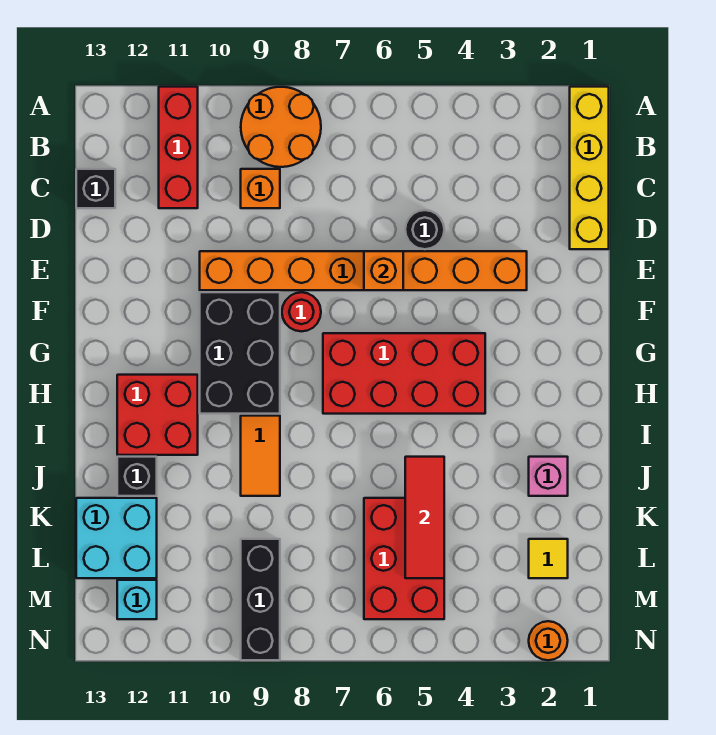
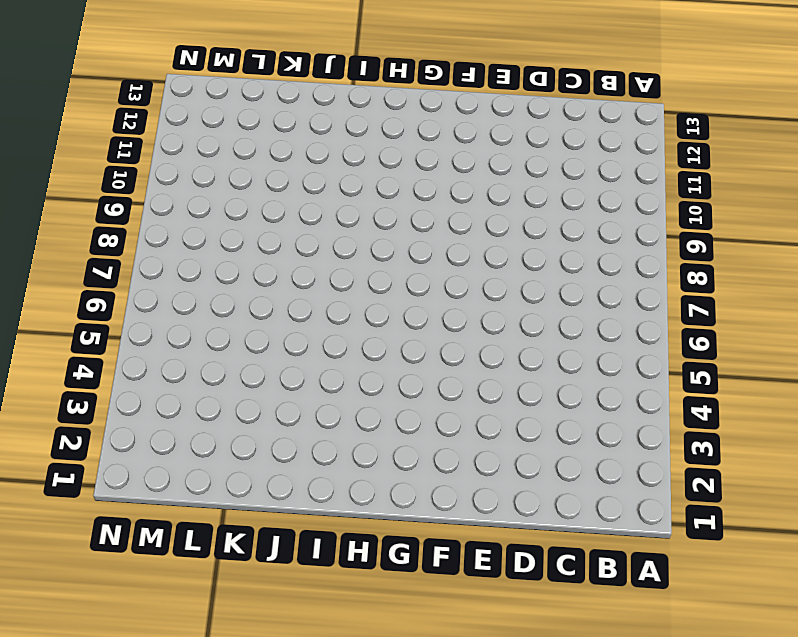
none -> yellow brick A1:D1 level 1
none -> orange round brick A8:B9 level 1
none -> red brick A11:C11 level 1

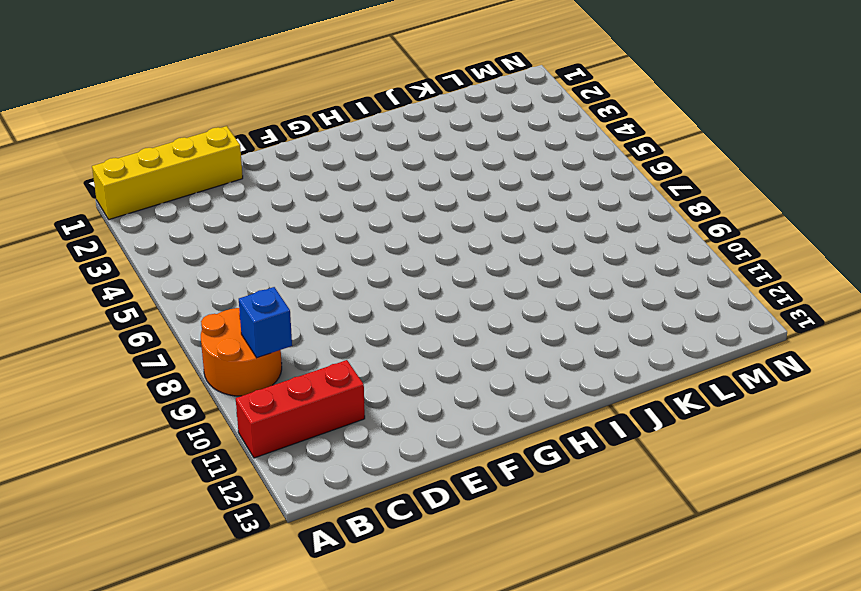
blue brick B9 level 2 -> none
none -> orange brick C9 level 1
none -> black brick C13 level 1
none -> black round brick D5 level 1

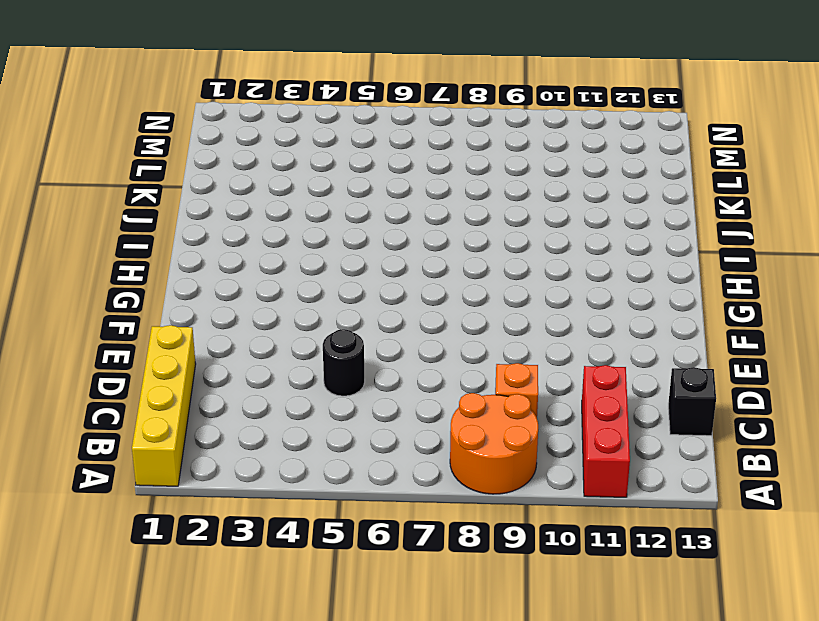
none -> orange brick E3:E10 level 1
none -> red round brick F8 level 1
none -> black brick F9:H10 level 1

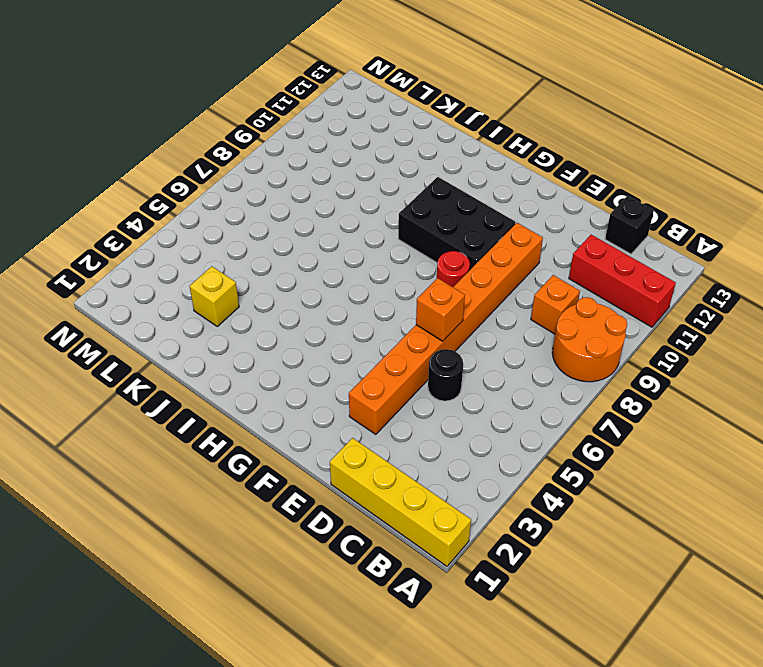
yellow brick K3 level 1 -> none
none -> red brick G4:H7 level 1
none -> red brick H11:I12 level 1
none -> orange tile I9:J9 level 1

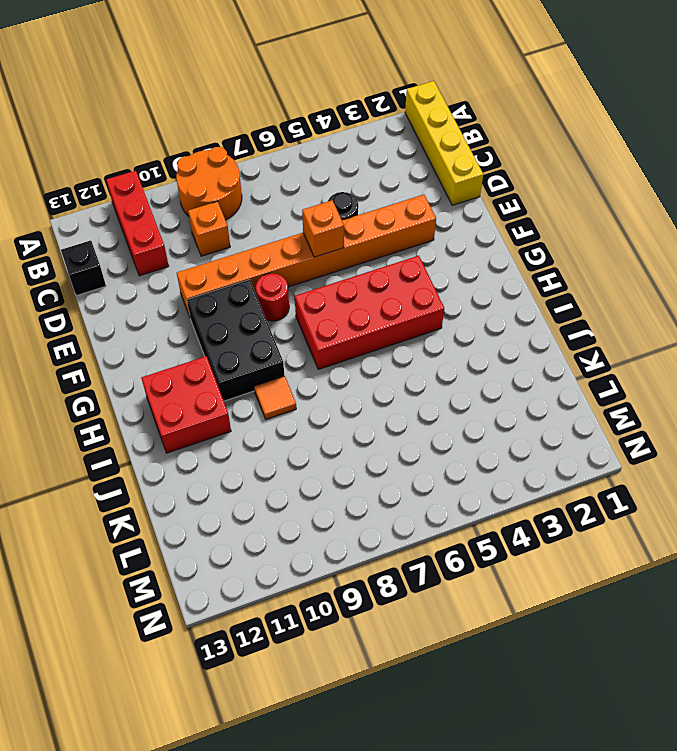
orange tile I9 level 1 -> orange tile I9:J9 level 1
none -> pink brick J2 level 1
none -> black brick J12 level 1
none -> red brick K5:M6 level 1

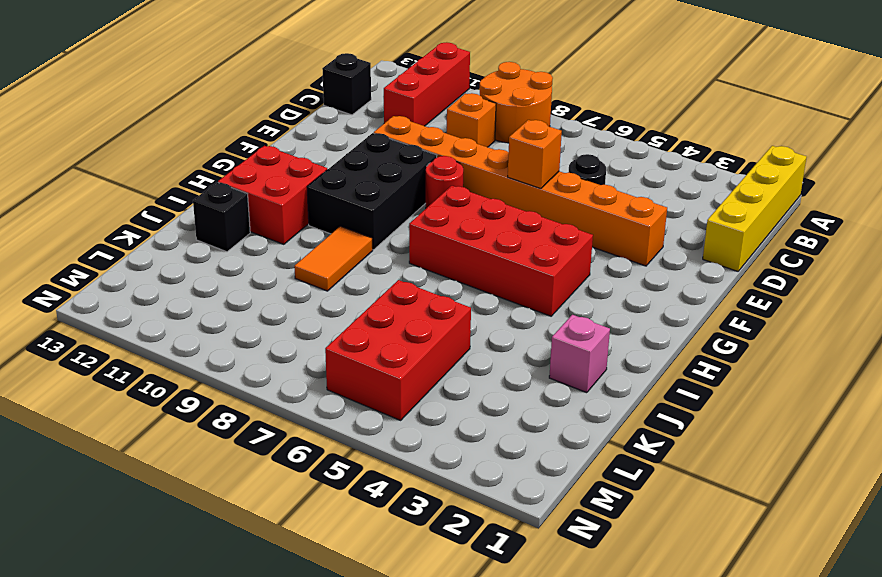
none -> cyan brick K12:L13 level 1
none -> yellow tile L2 level 1
none -> black brick L9:N9 level 1

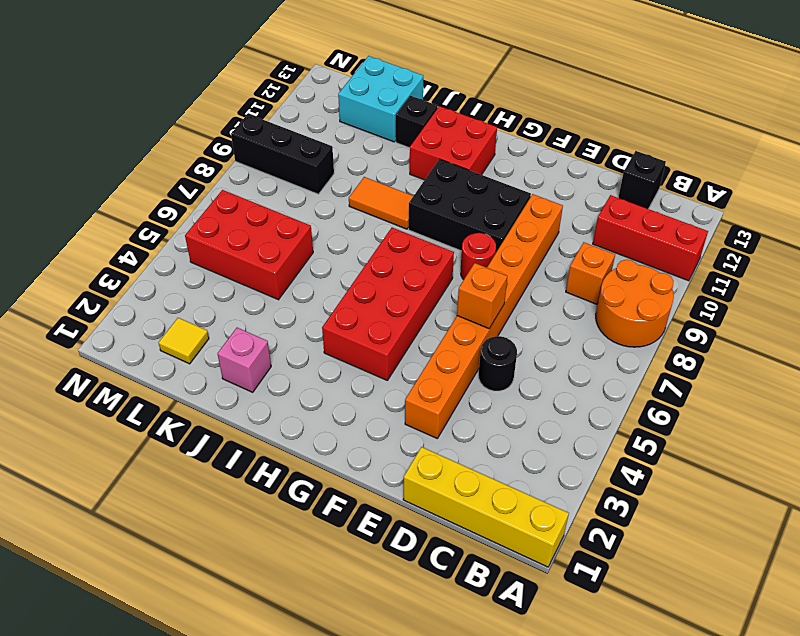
none -> cyan brick M12 level 1
none -> orange round brick N2 level 1
none -> red tile J5:L5 level 2

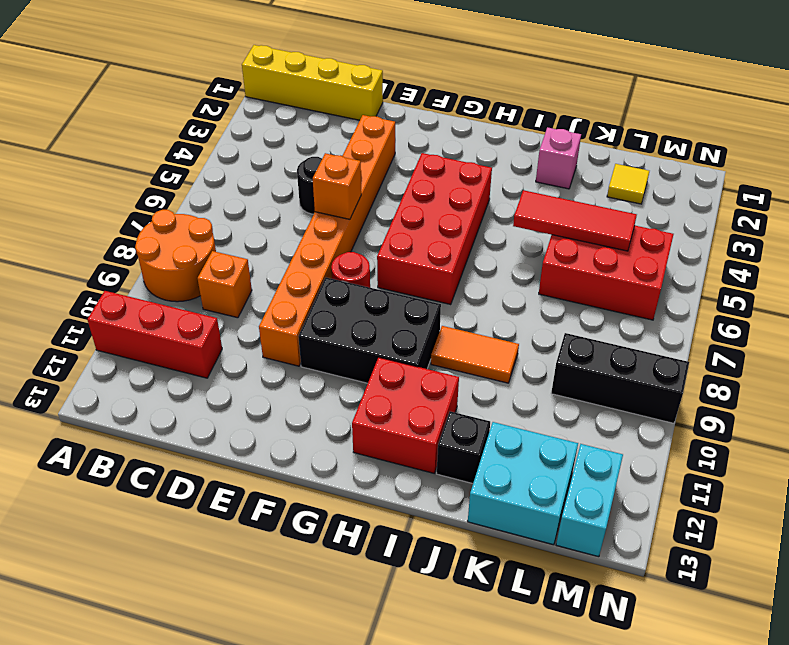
cyan brick M12:M13 level 1 -> cyan brick M12 level 1
none -> black brick C13 level 1
none -> orange round brick N2 level 1

